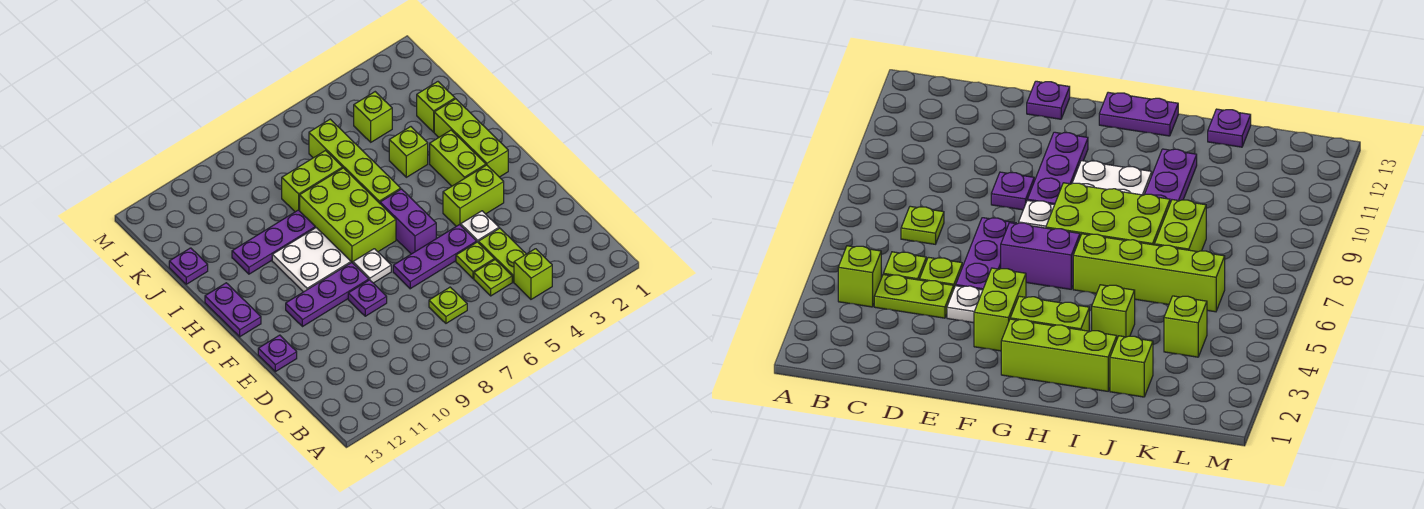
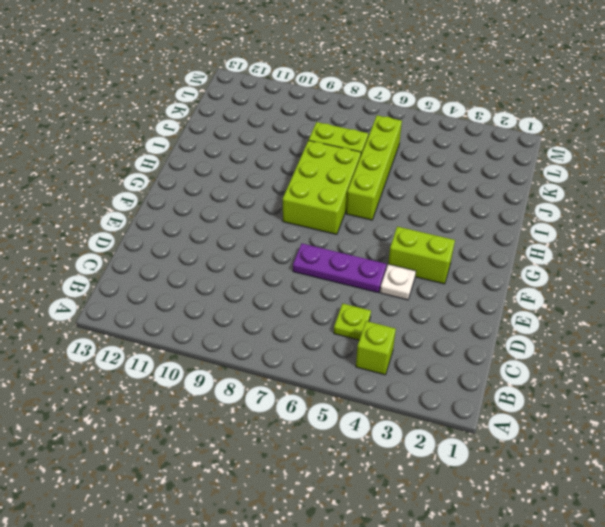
none -> lime plate C4:D4 level 1
none -> lime plate C7 level 1
none -> lime plate D5 level 1

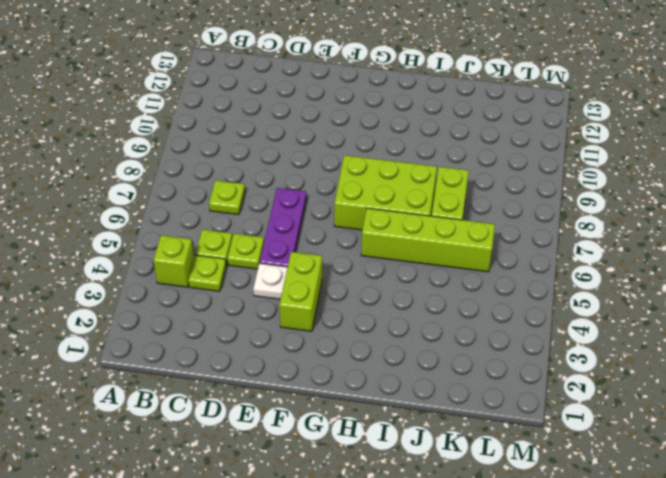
lime plate C4 level 1 -> lime plate C4:D4 level 1
none -> purple plate E9 level 1
none -> purple plate E13 level 1
none -> purple brick F6:G6 level 1

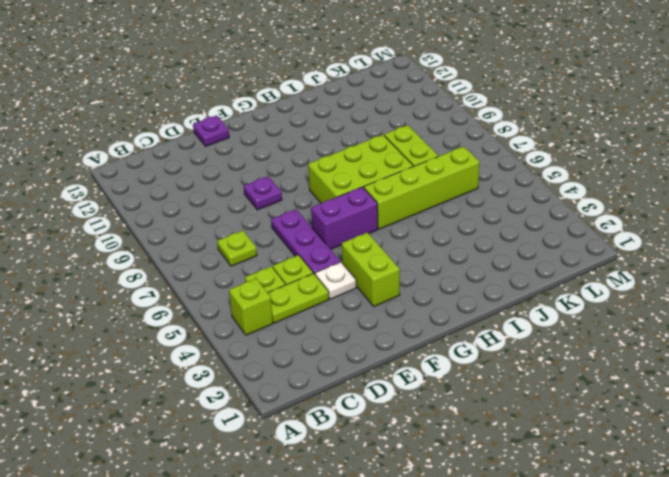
none -> white plate F8 level 1
none -> purple plate F9:F11 level 1
none -> lime brick G2:I2 level 1

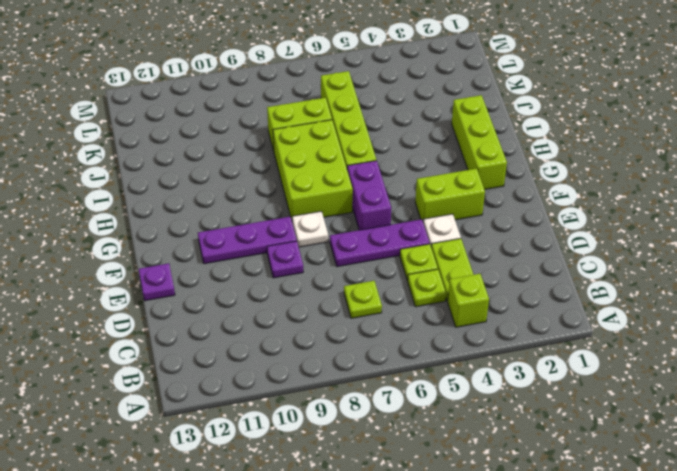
none -> lime brick G3:H3 level 1
none -> white plate G9:H10 level 1
none -> purple plate G13:H13 level 1

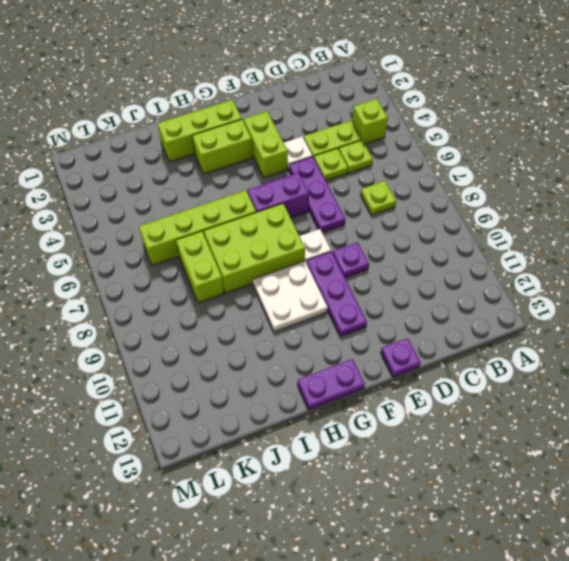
none -> lime brick I4 level 1
none -> purple plate I9:I11 level 1
none -> lime brick J2 level 1

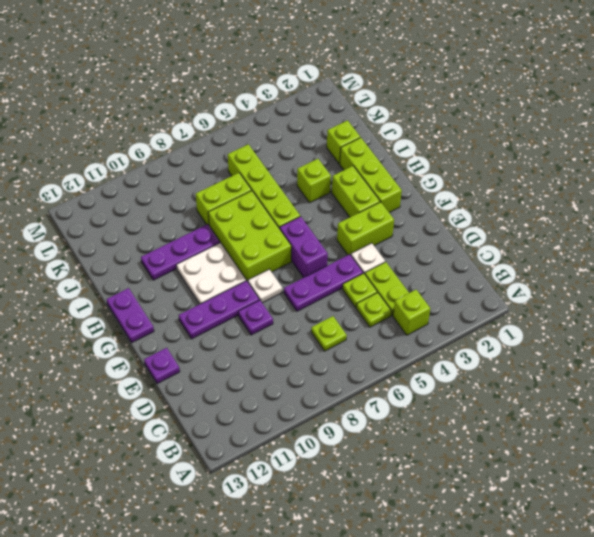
none -> purple plate J13 level 1
none -> lime brick K4 level 1

